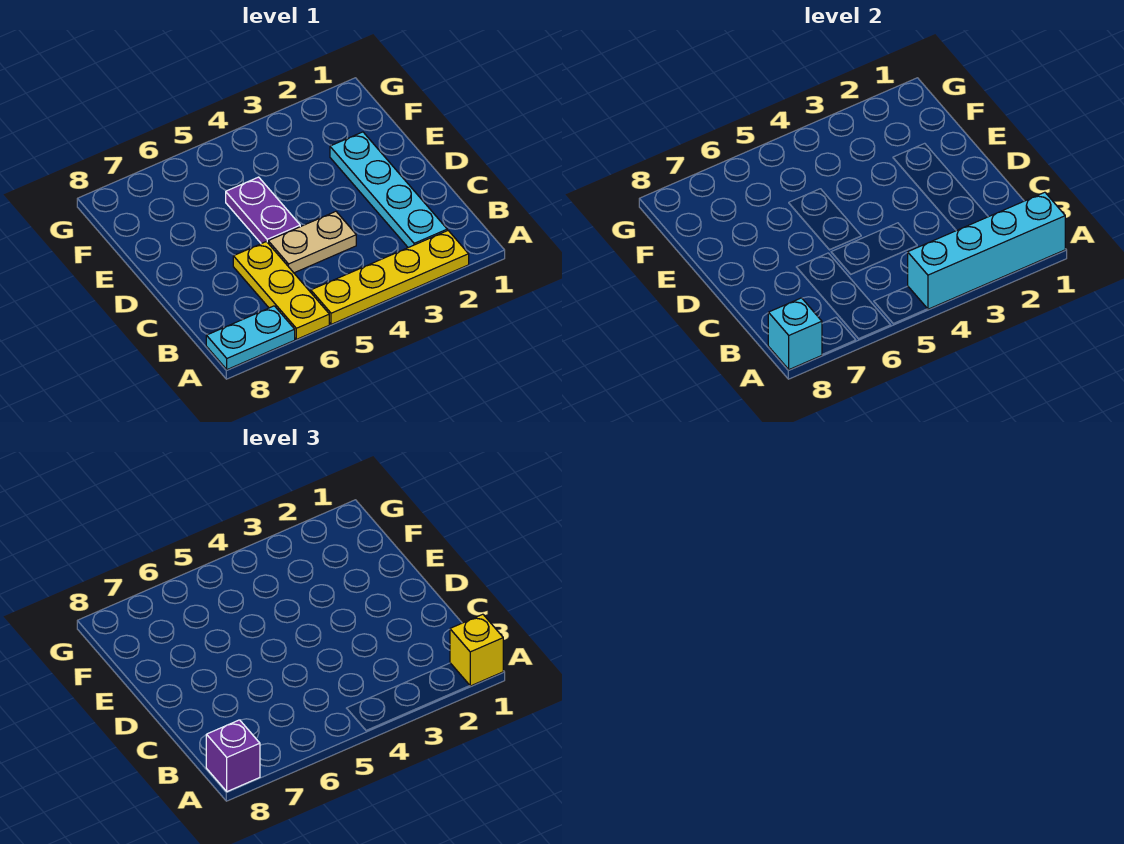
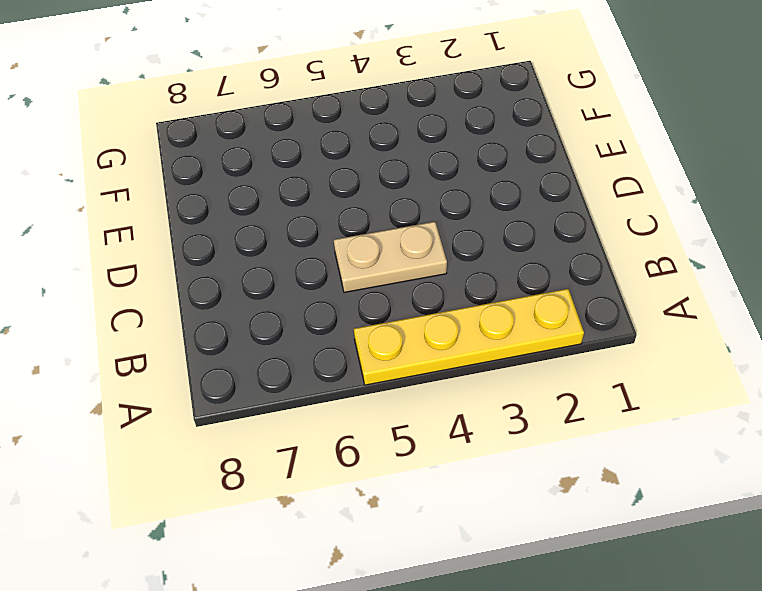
none -> yellow plate A6:C6 level 1
none -> cyan plate A7:A8 level 1

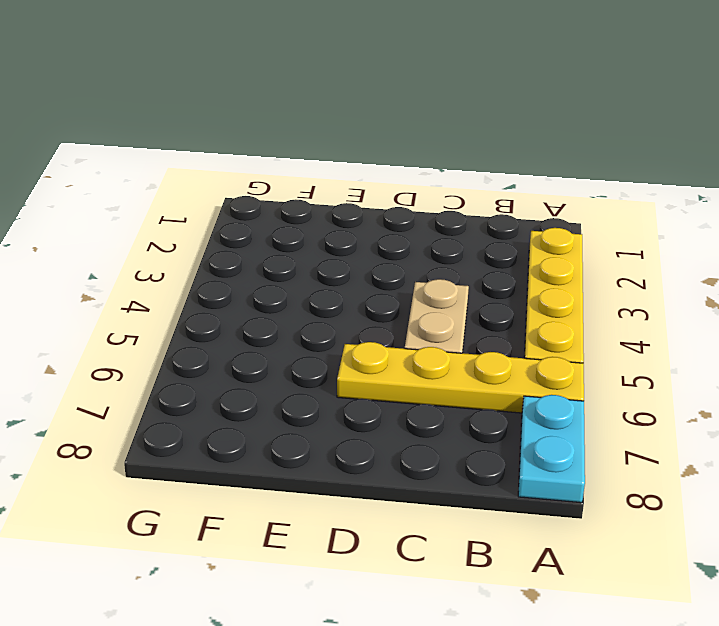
yellow plate A6:D6 level 1 -> yellow plate A6:C6 level 1
none -> cyan plate B2:E2 level 1
none -> purple plate D5:E5 level 1

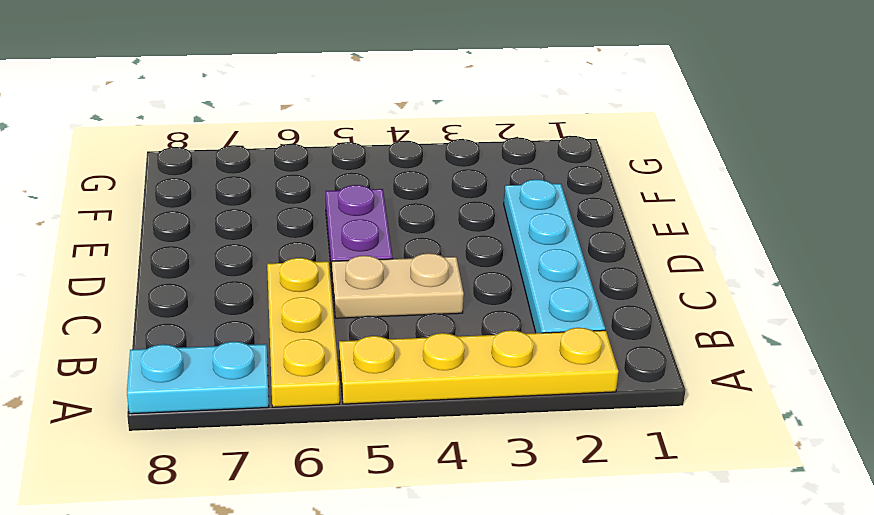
none -> cyan brick A1:A4 level 2
none -> cyan brick A8 level 2

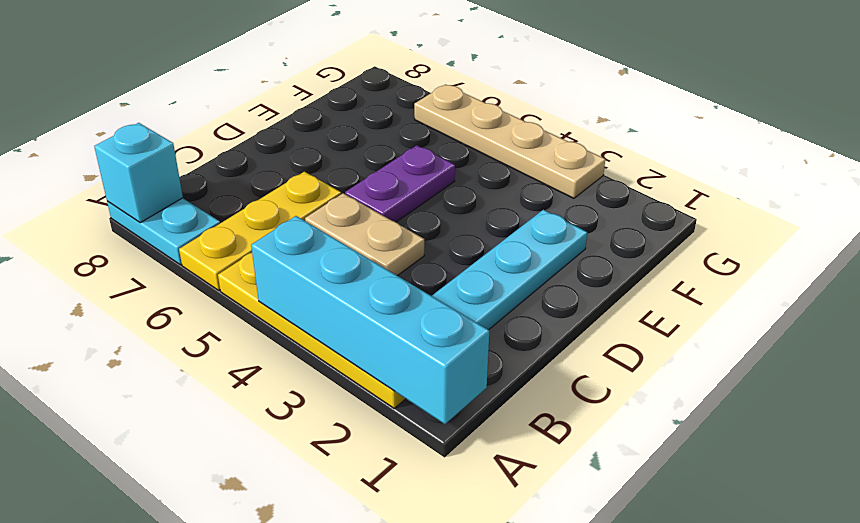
tan plate G3:G6 level 1 -> none
none -> yellow brick A1 level 3
none -> purple brick A8 level 3

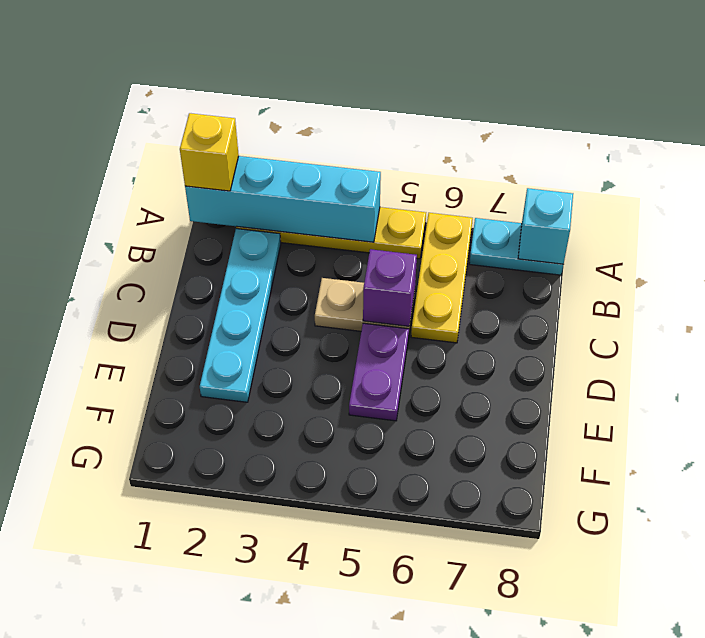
purple brick C5 level 2 -> purple brick A8 level 3

